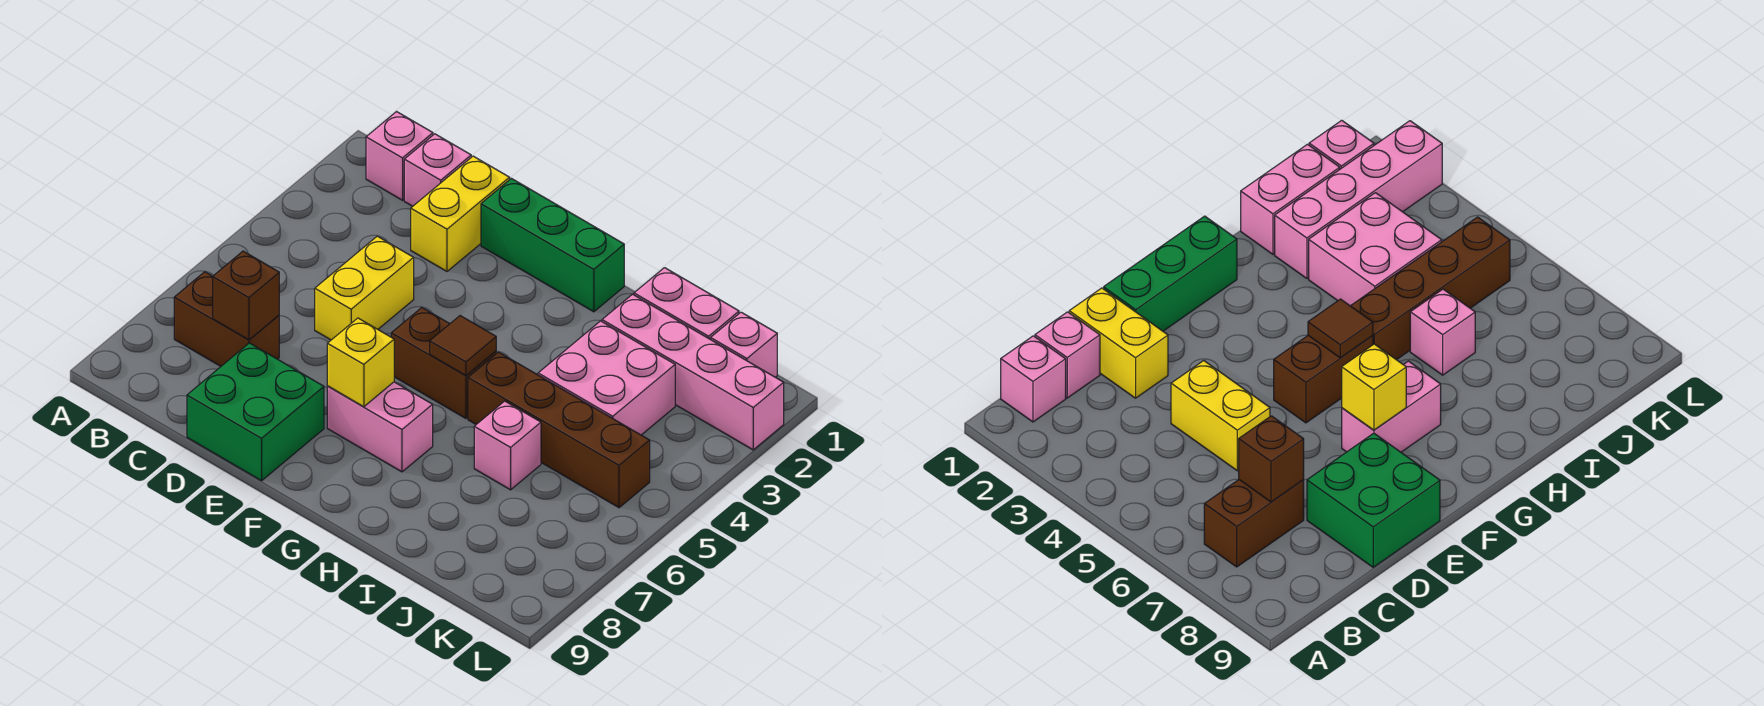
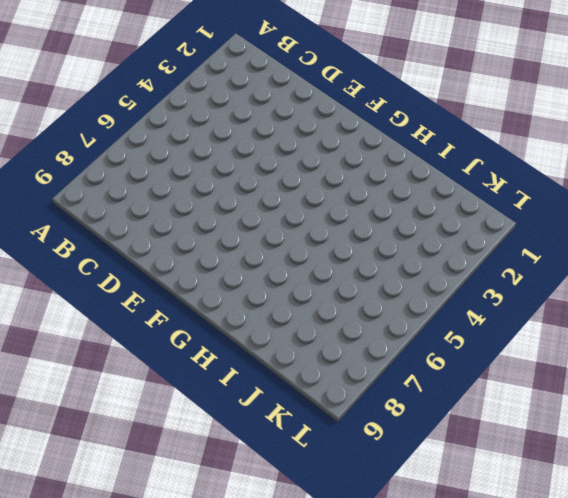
none -> pink brick B1 level 1
none -> brown brick B7:C7 level 1
none -> pink brick C1 level 1

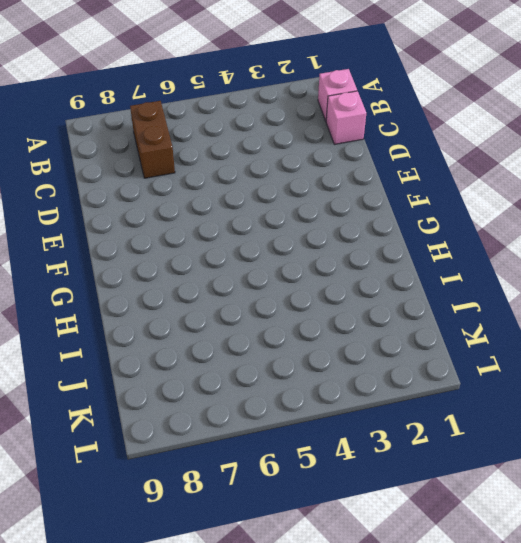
none -> yellow brick D1:D2 level 1
none -> yellow brick D4:D5 level 1
none -> green brick D8:E9 level 1

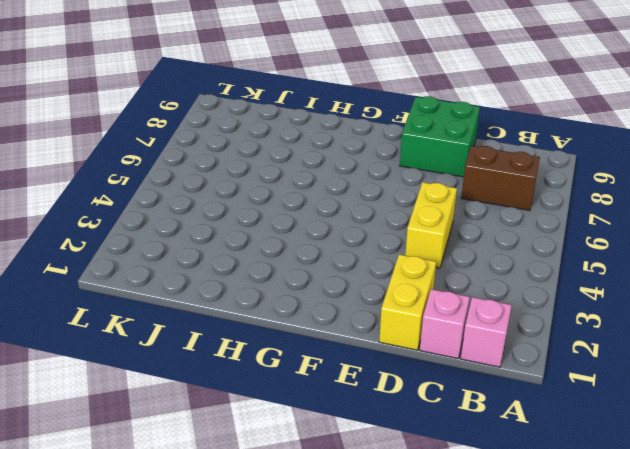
none -> green brick E1:G1 level 1
none -> brown brick F5:G5 level 1
none -> pink brick F7:G7 level 1

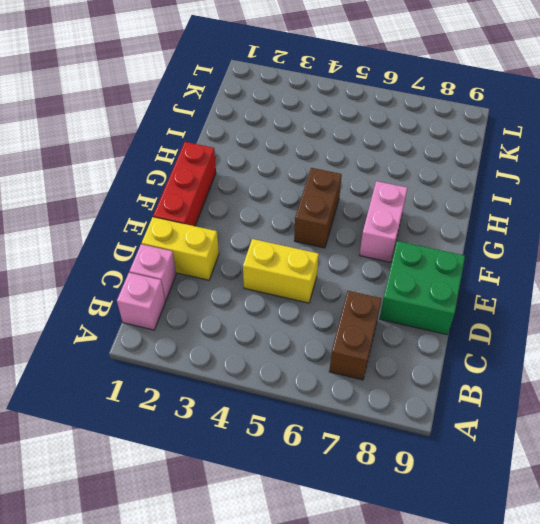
red brick E1:G1 level 1 -> green brick E1:G1 level 1
none -> brown brick H5:K5 level 1
none -> pink brick I1:J1 level 1
none -> pink brick I2:L2 level 1

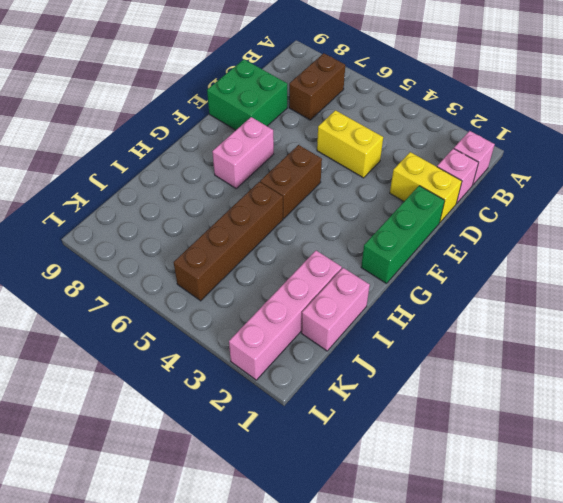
none -> pink brick I3:J4 level 1
none -> pink brick I6 level 1
none -> pink brick K1 level 1

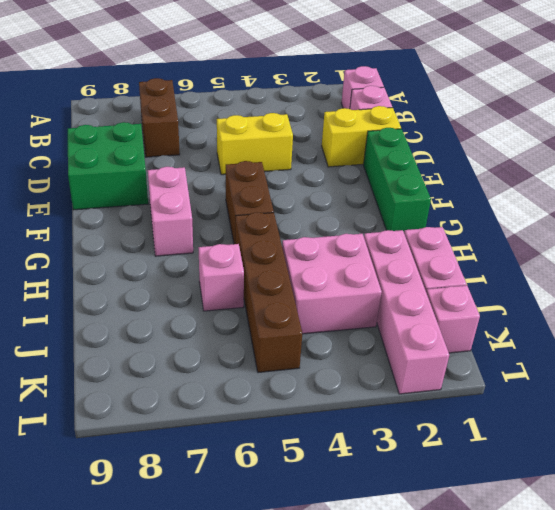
none -> brown brick C7 level 2
none -> yellow brick F7 level 2
none -> brown tile G5 level 2

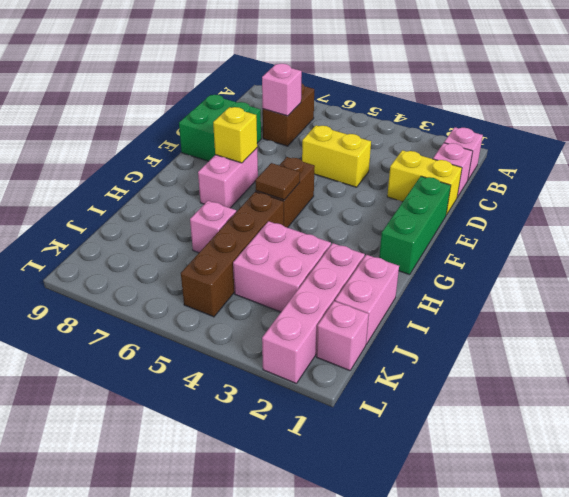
pink brick C7 level 2 -> brown brick C7 level 2

